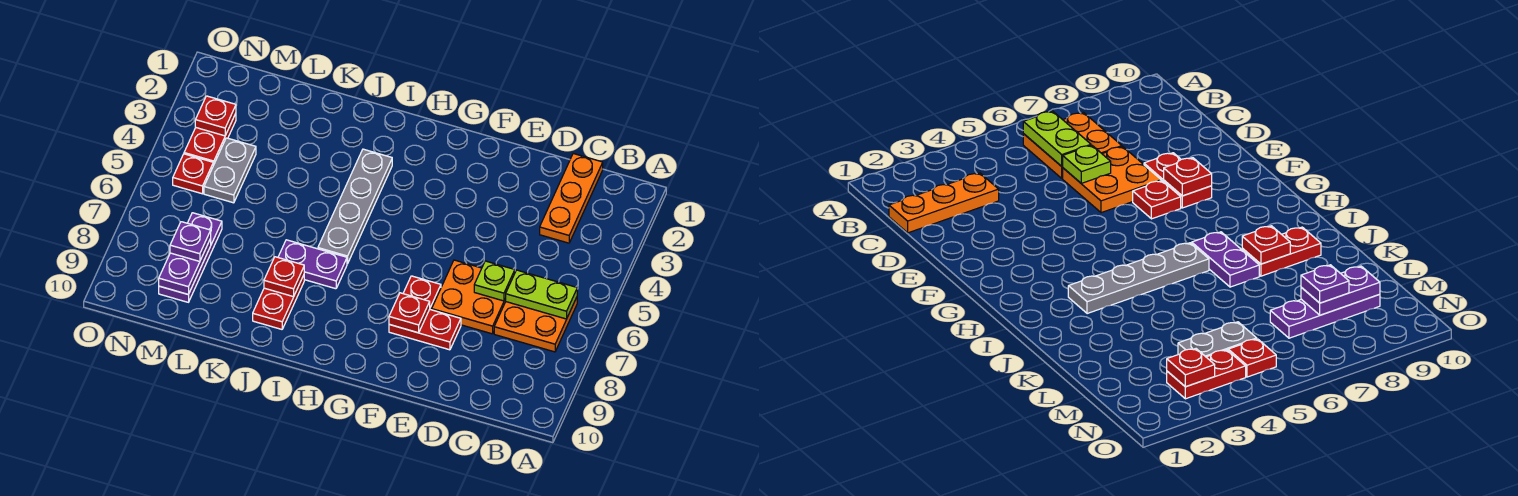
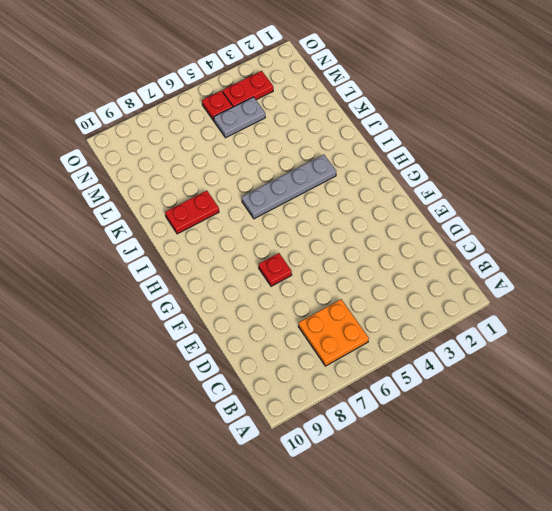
none -> orange plate C1:C3 level 1
none -> orange plate D6:E7 level 1
none -> red plate E8:F8 level 1

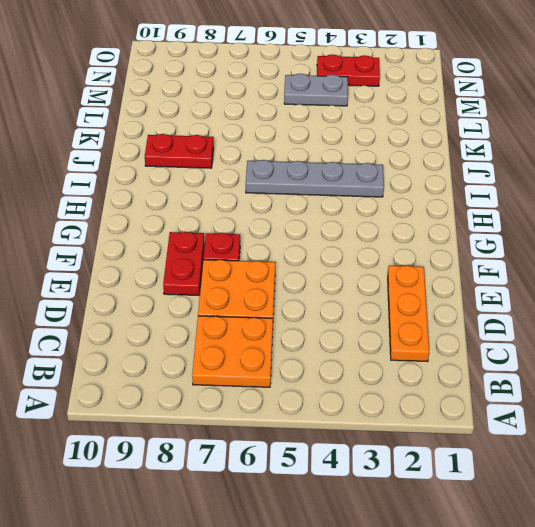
orange plate C2:E2 level 1 -> orange plate C1:C3 level 1
none -> purple plate I7:J7 level 1
none -> purple plate M7:M9 level 1
none -> red plate N5 level 1

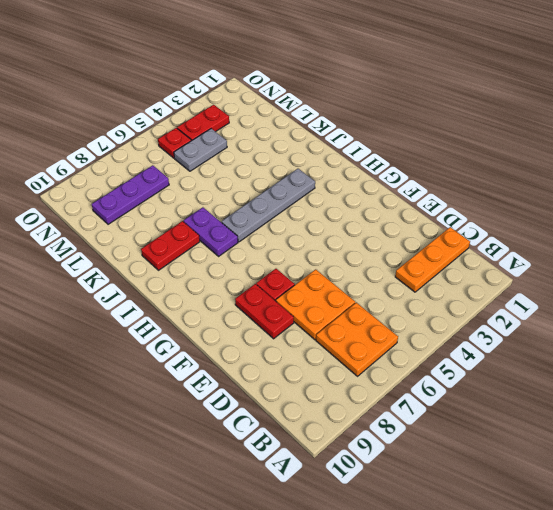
none -> lime plate B6:C6 level 2
none -> lime plate D6 level 2
none -> red plate F8 level 2

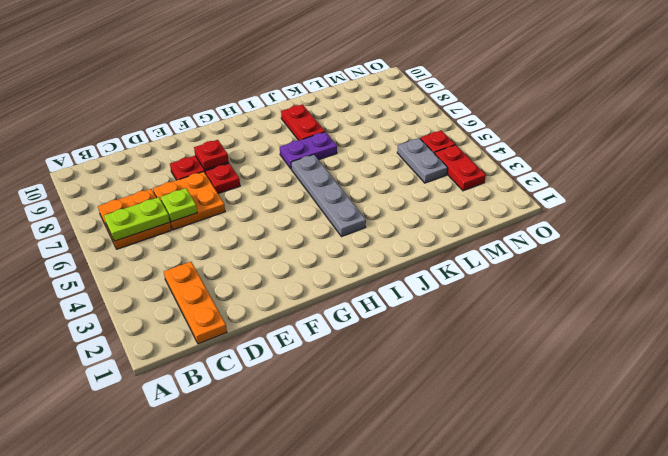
none -> purple plate M7:M9 level 1
none -> red plate J8 level 2
none -> purple plate M8:M9 level 2

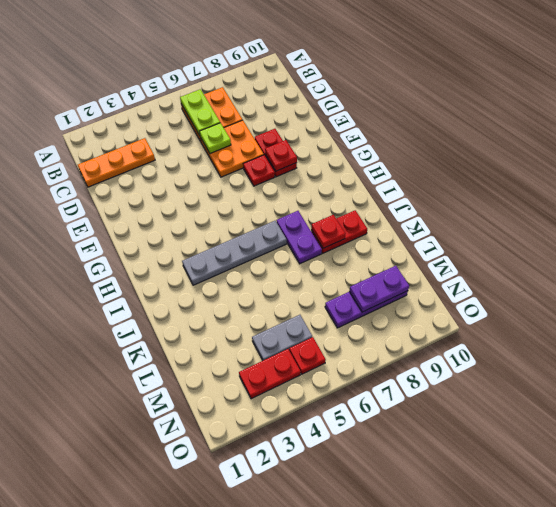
none -> red plate N3 level 2
none -> purple plate M8 level 3

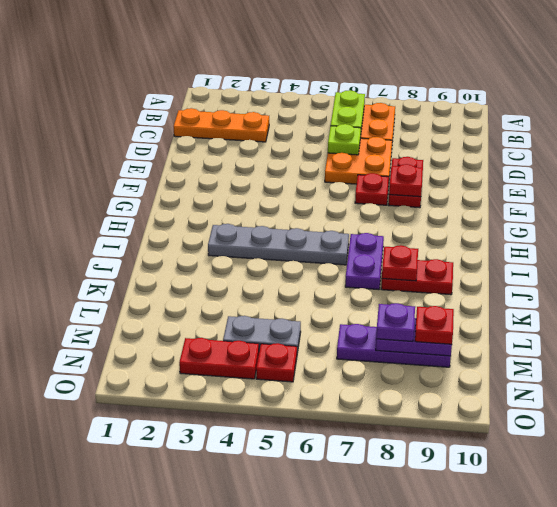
red plate M9 level 3 -> red plate N3 level 2

